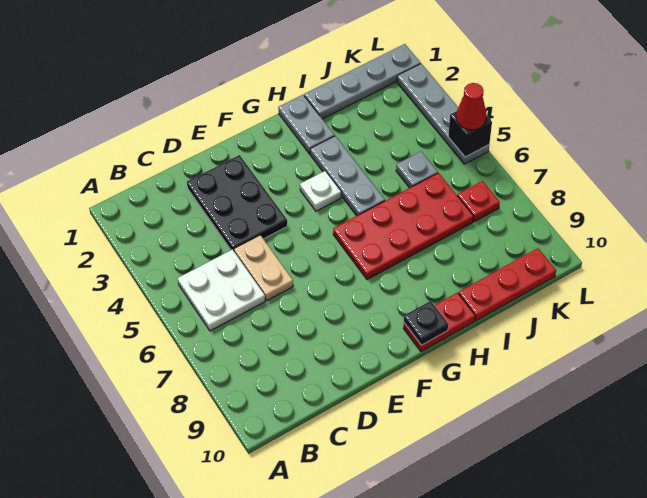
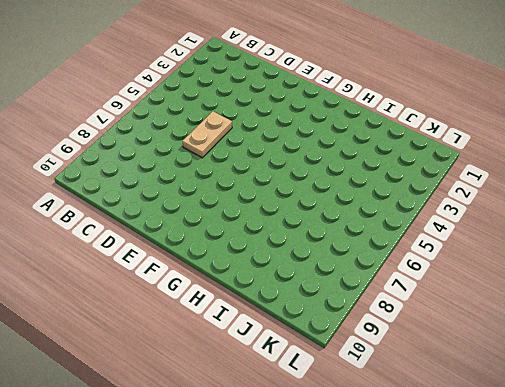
none -> white plate B5:C6 level 1
none -> black plate D2:E4 level 1
none -> white plate G4 level 1

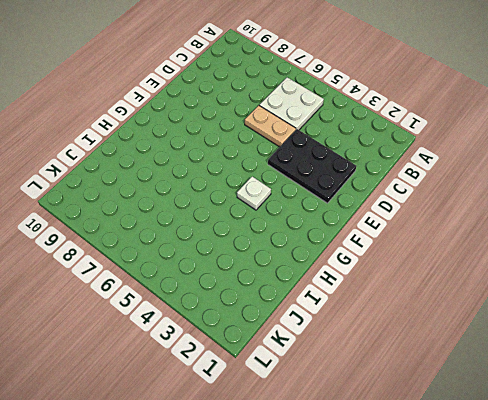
none -> red plate G6:J7 level 1
none -> red plate G10:H10 level 1
none -> grey plate H1:H2 level 1

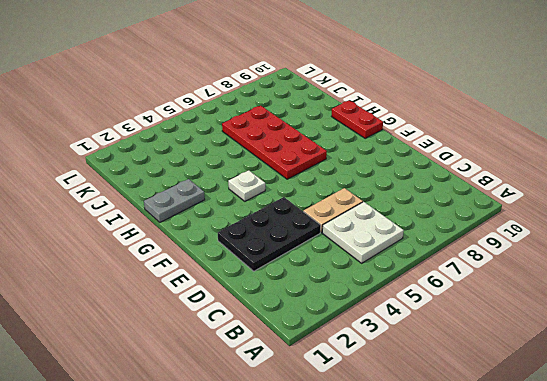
none -> grey plate H3:H5 level 1
none -> grey plate I1:L1 level 1
none -> red plate I10:K10 level 1

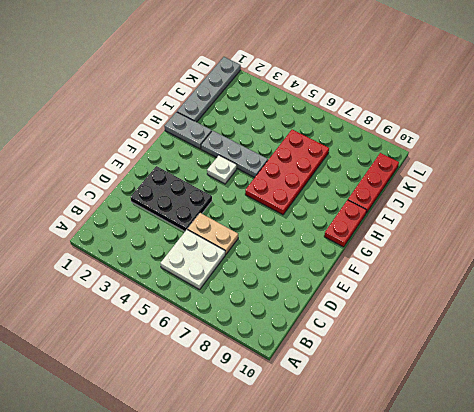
none -> grey plate J5 level 1
none -> red plate K7 level 1
none -> grey plate L2:L5 level 1

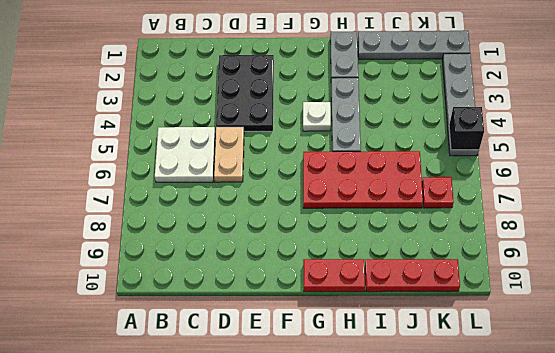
none -> grey plate J5 level 1
none -> black plate G10 level 2
none -> red cone L5 level 3

